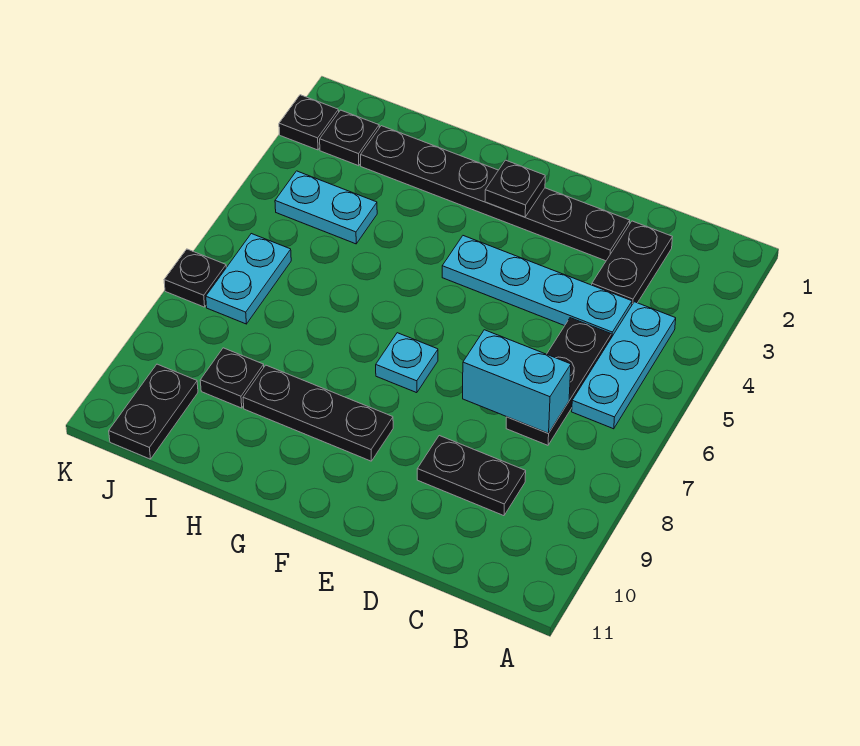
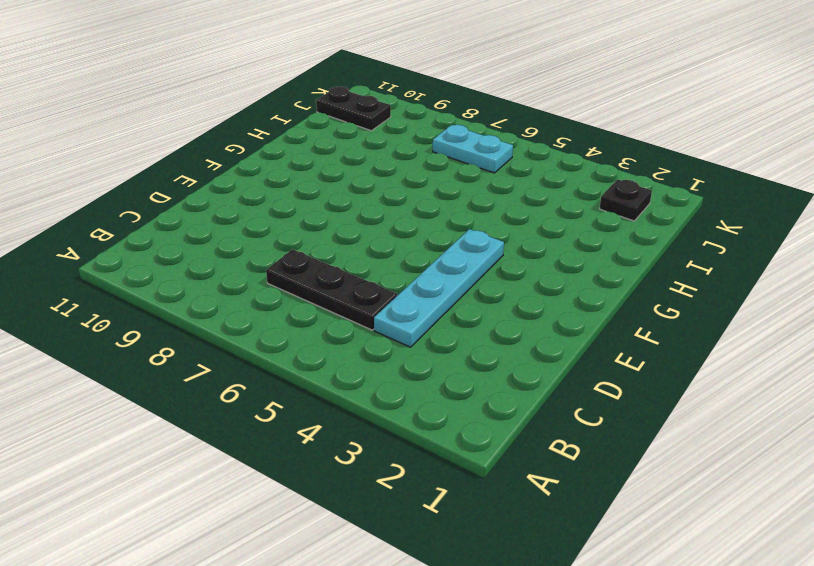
none -> cyan plate B4:B6 level 1
none -> black plate C2:C3 level 1
none -> black plate C9:D9 level 1

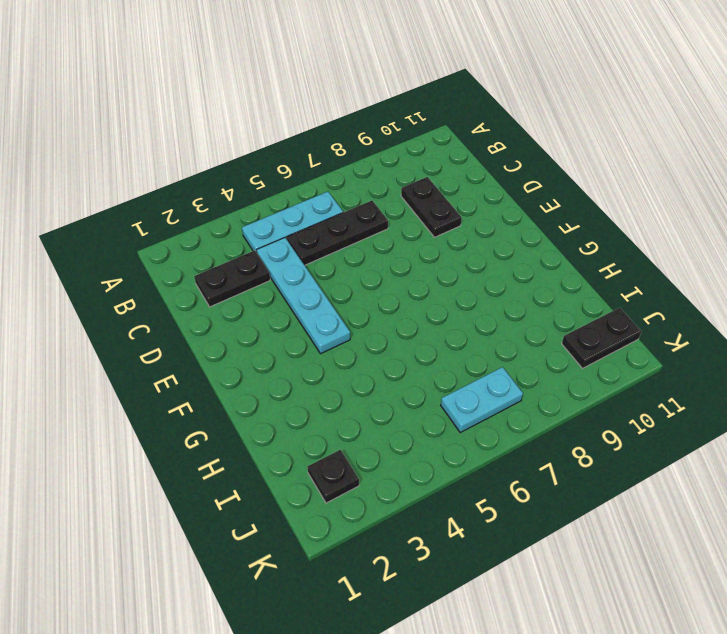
none -> black plate D2:I2 level 1
none -> cyan plate F7 level 1
none -> black plate F9:H9 level 1

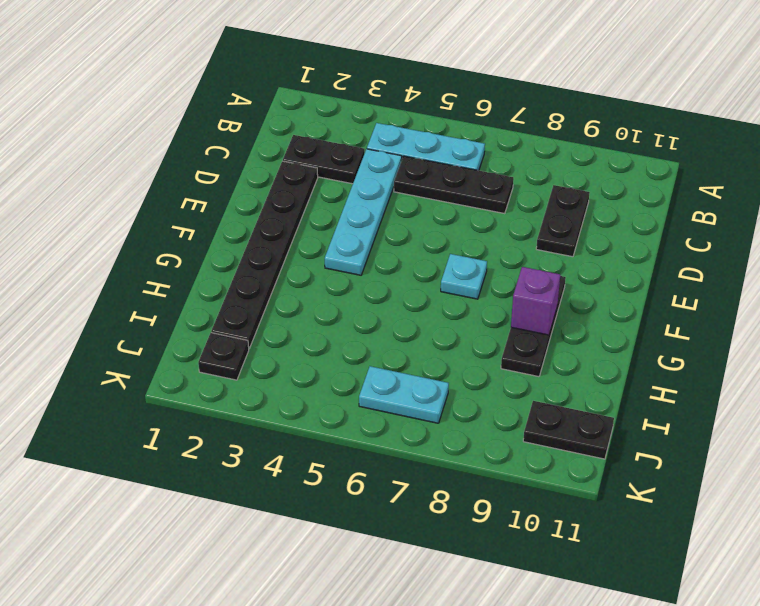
purple brick G9 level 2 -> none
none -> cyan plate I4:J4 level 1
none -> black plate I9 level 1
none -> black plate K2 level 1

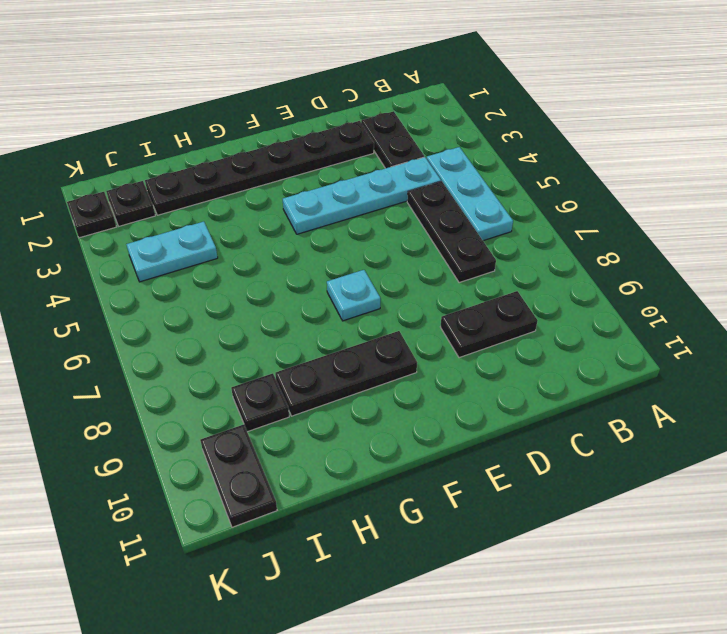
none -> cyan plate J6:J7 level 1
none -> black plate K7 level 1
none -> cyan brick C7:D7 level 2

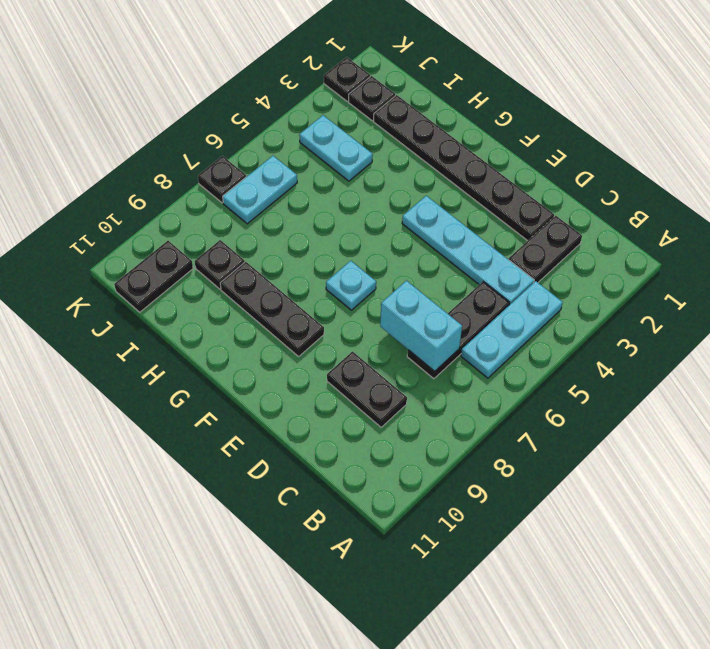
none -> black plate F2 level 2

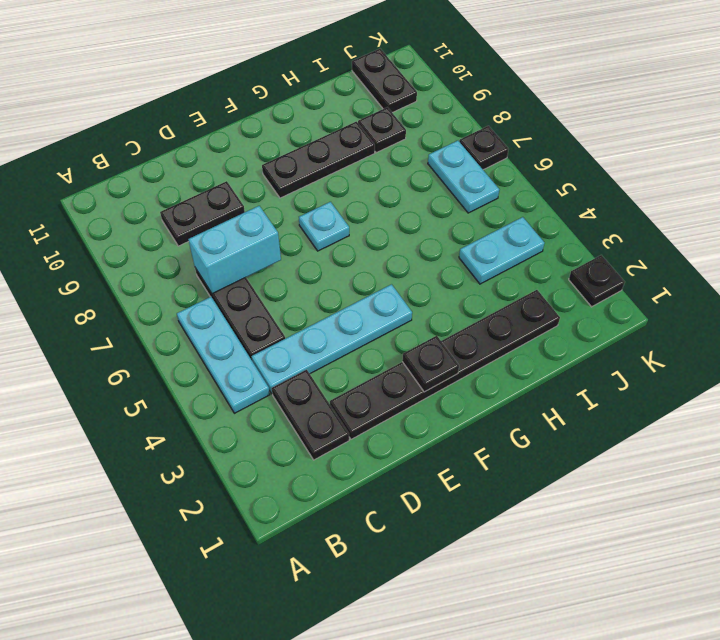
none -> black plate J2 level 1

